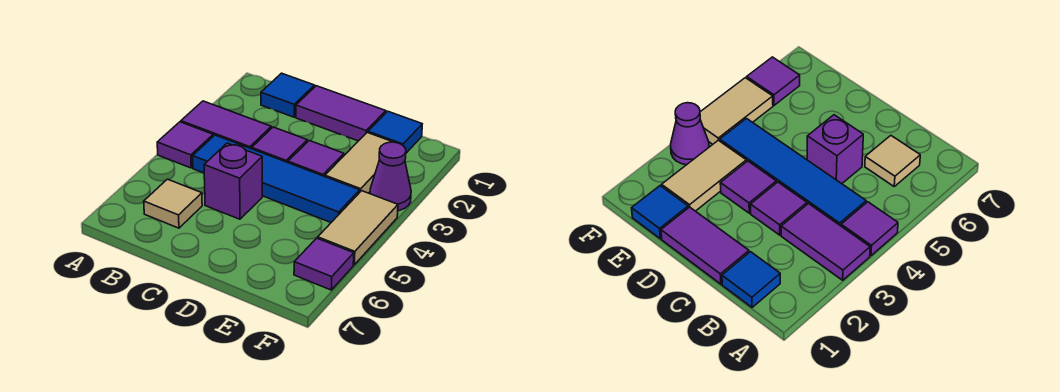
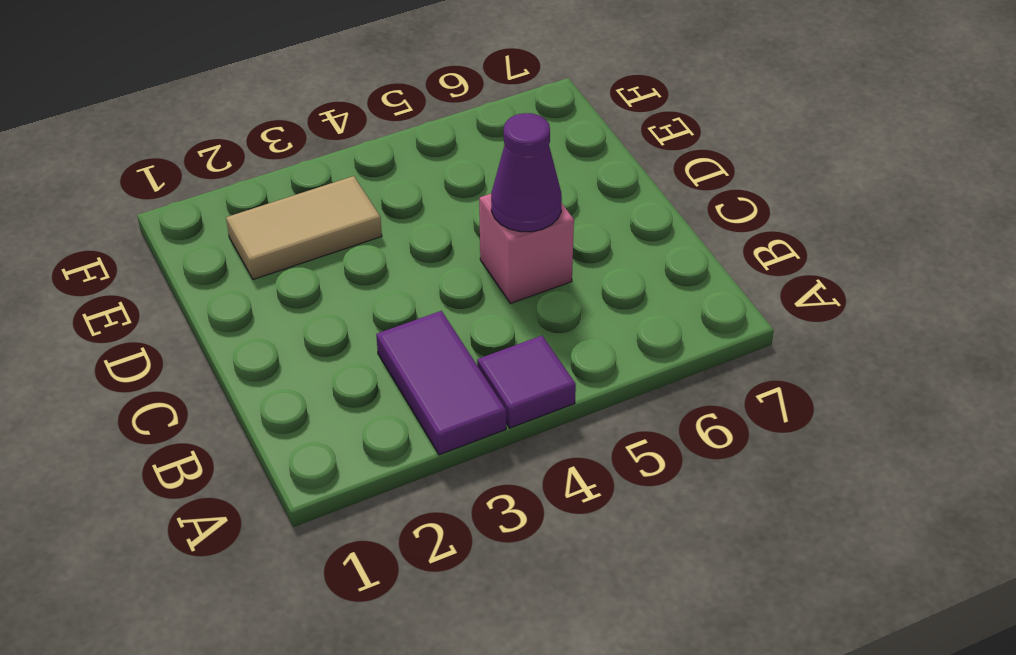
pink brick C5 level 1 -> purple brick C5 level 1
purple cone C5 level 2 -> purple cone F3 level 1
none -> blue tile B1 level 1
none -> blue tile B4:E4 level 1
none -> tan tile B6 level 1

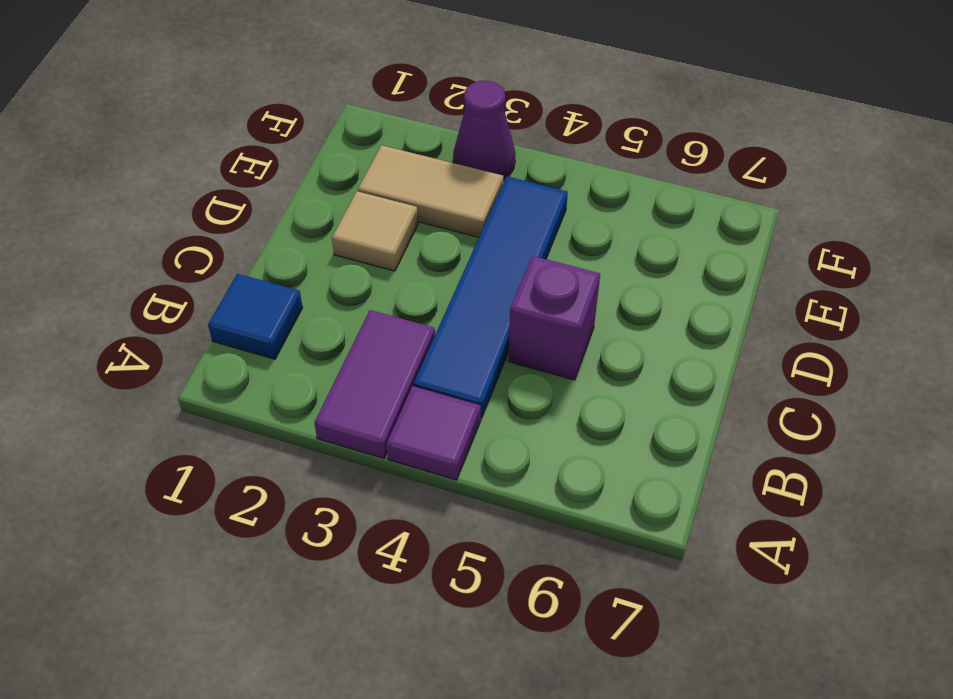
tan tile D2 level 1 -> tan tile B6 level 1
none -> purple tile C1:D1 level 1
none -> purple tile C3 level 1
none -> purple tile D3 level 1

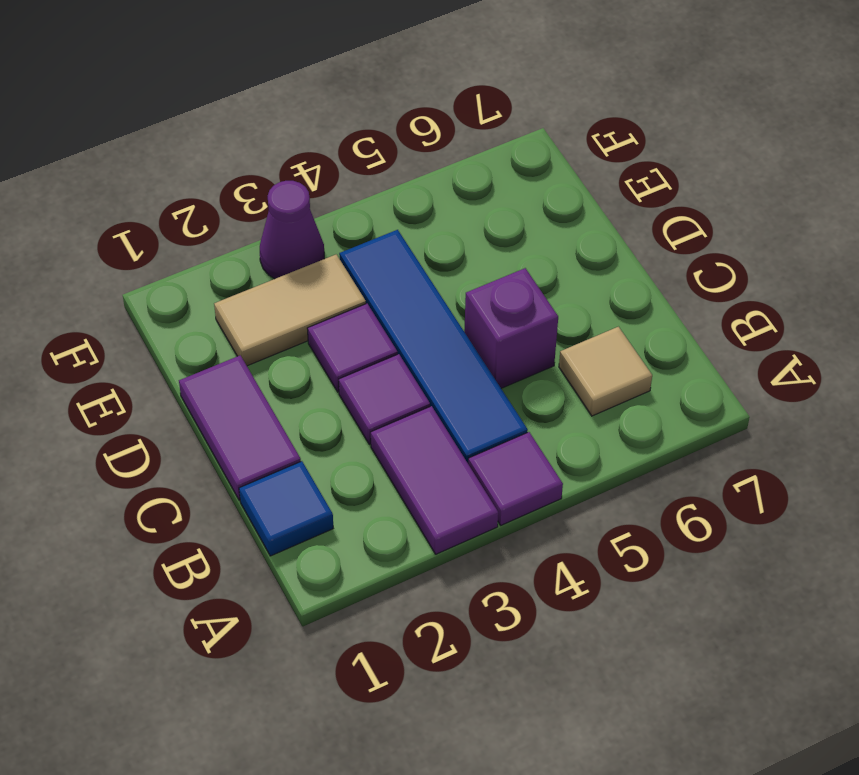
none -> blue tile E1 level 1
none -> tan tile F4:F5 level 1
none -> purple tile F6 level 1

